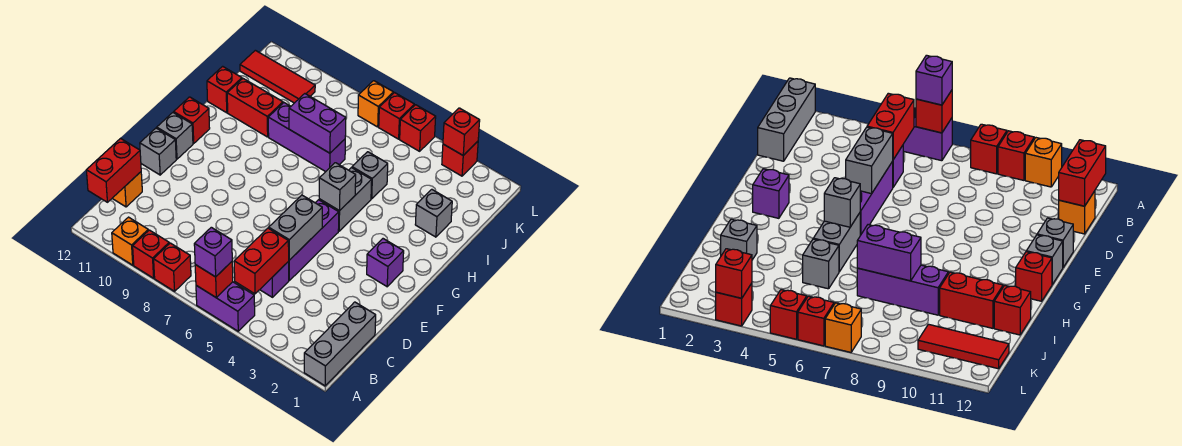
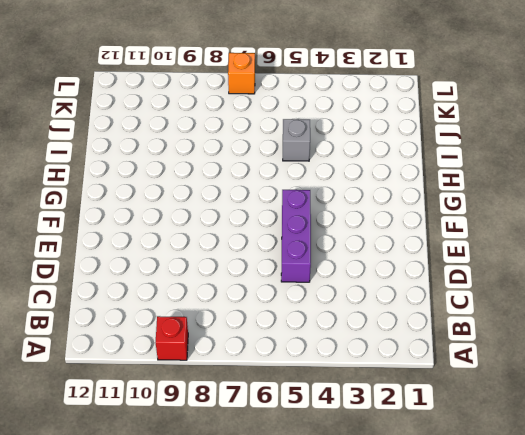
none -> grey brick A1:C1 level 1
none -> purple brick A5:A6 level 1
none -> red brick A8 level 1
none -> orange brick A10 level 1

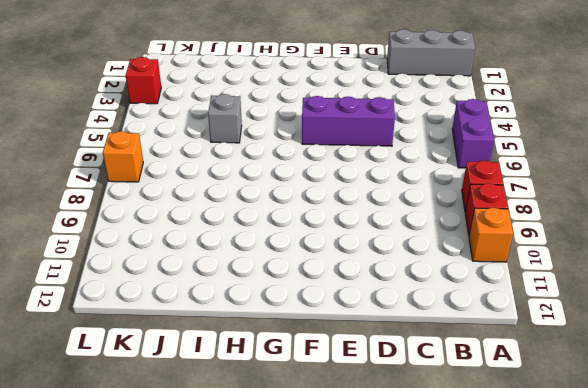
none -> purple brick C5 level 1
none -> orange brick C12 level 1
none -> grey brick E12 level 1
none -> purple brick F2 level 1

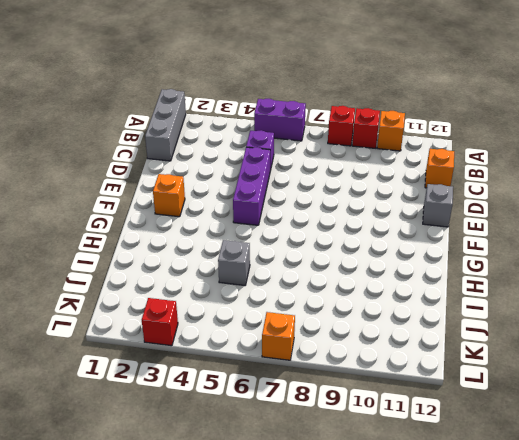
orange brick F2 level 1 -> purple brick F2 level 1
none -> grey brick F12 level 1
none -> grey brick G5:H5 level 1
none -> red brick G12 level 1
none -> grey brick I2 level 1

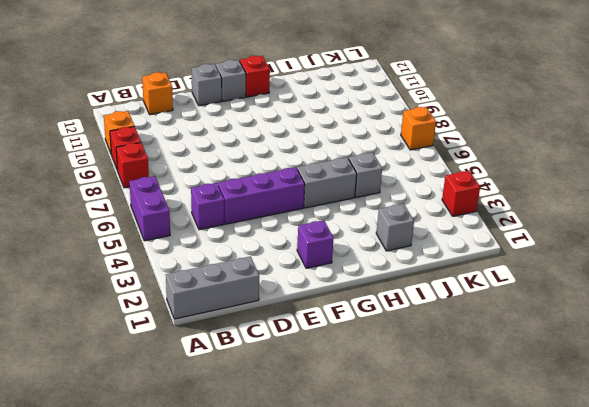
none -> purple brick I7:I9 level 1
none -> red brick I10:I11 level 1
none -> red brick I12 level 1
none -> red tile K10:K12 level 1

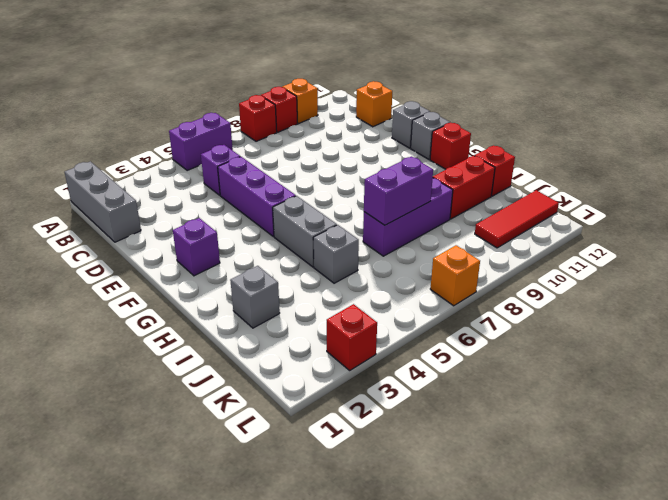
none -> red brick L5 level 1
none -> red brick L6 level 1
none -> red brick A6 level 2
none -> red brick B5:C5 level 2

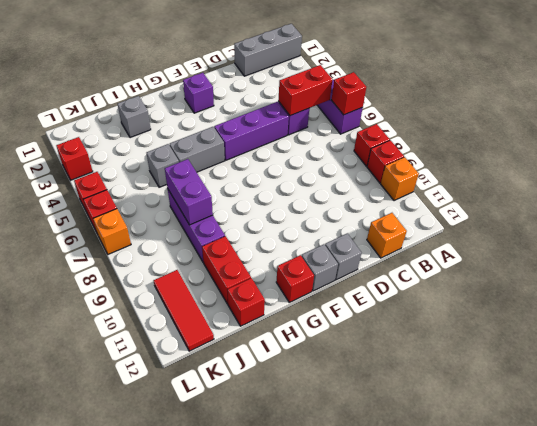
none -> red brick B12:C12 level 2
none -> grey brick D5:E5 level 2
none -> grey brick G5 level 2
none -> red brick L3 level 2

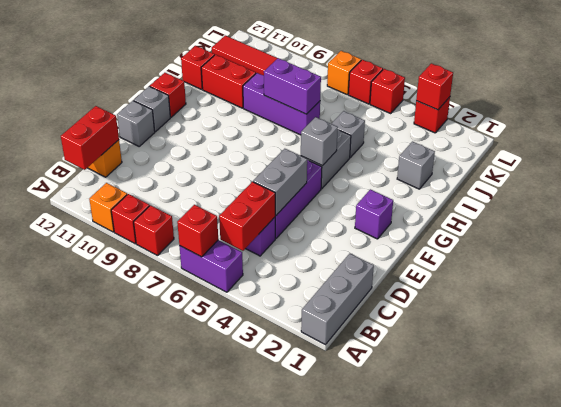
none -> purple brick A6 level 3

